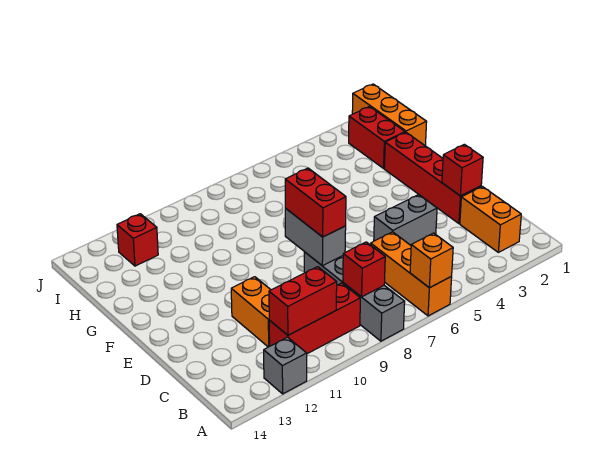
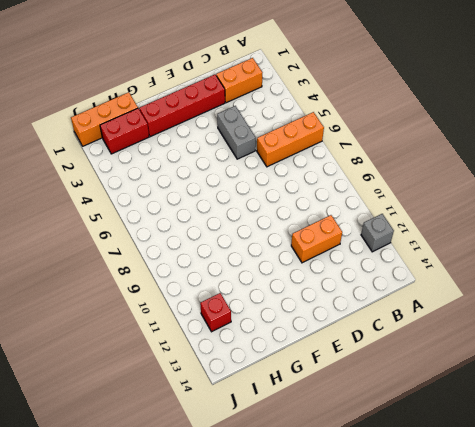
none -> grey brick A8:D8 level 1
none -> red brick B9:B11 level 1
none -> orange brick A6 level 2

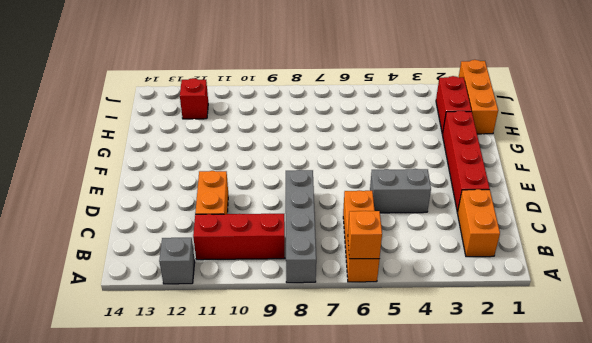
none -> red brick B8 level 2
none -> red brick B10:B11 level 2
none -> red brick D2 level 2

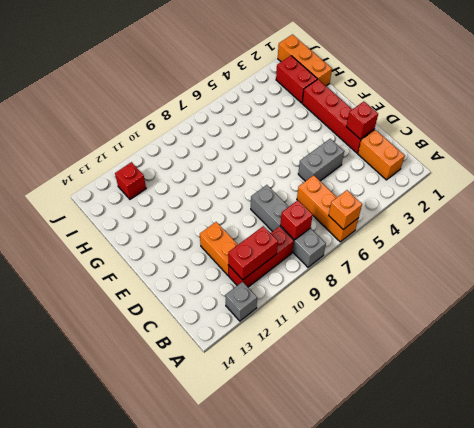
none -> grey brick D8:E8 level 2
none -> red brick D8:E8 level 3

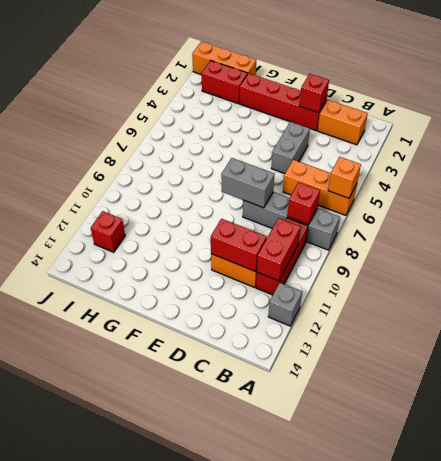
red brick C11:D11 level 2 -> red brick D8:E8 level 3

